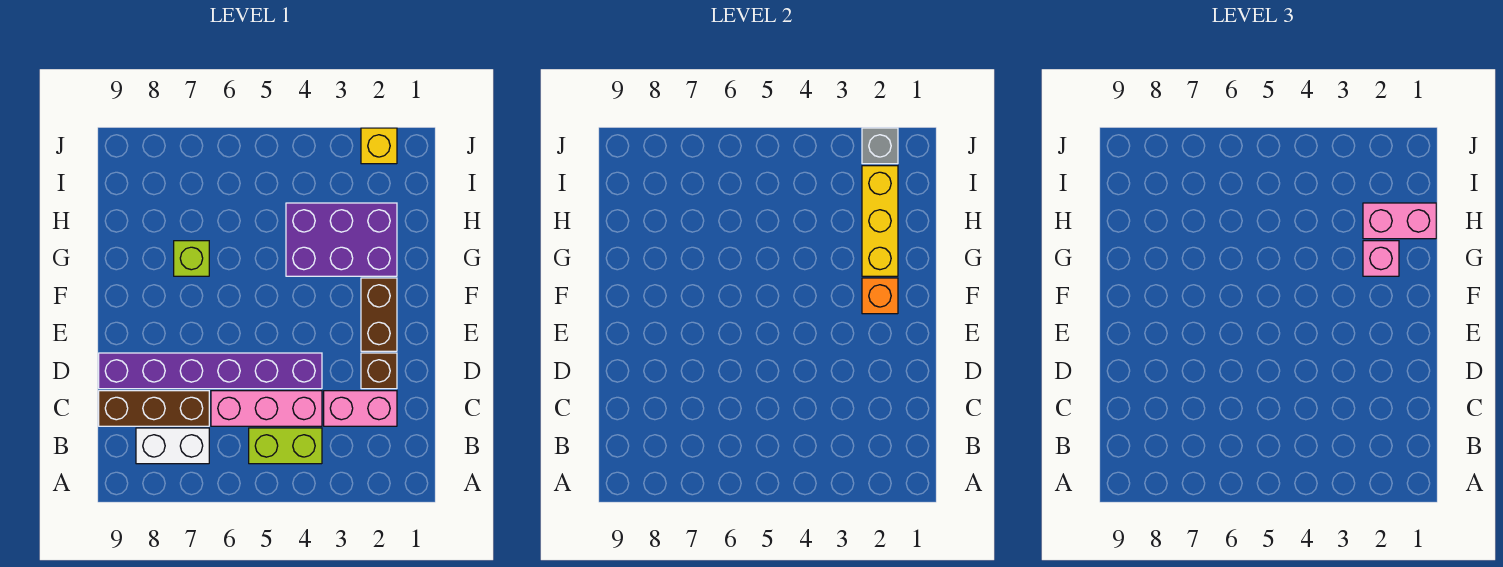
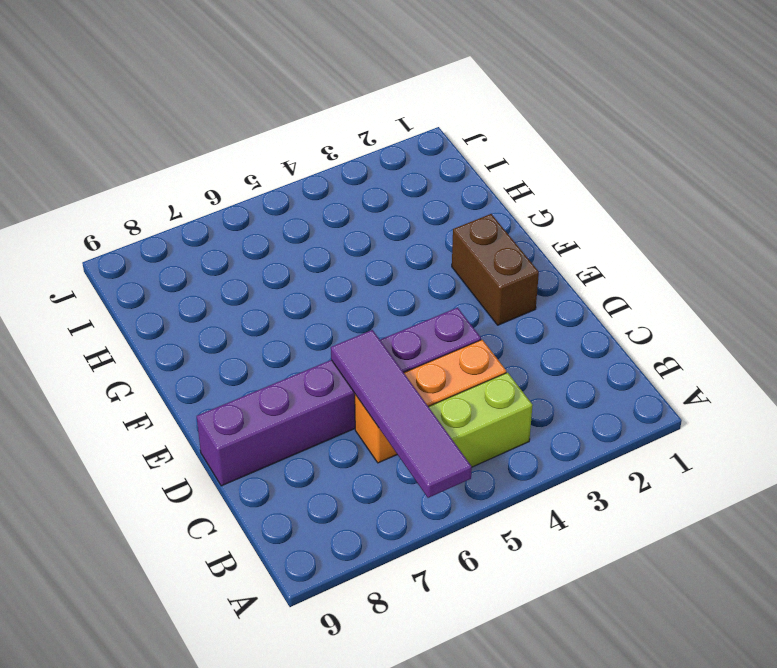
purple tile A6:D6 level 2 -> none
orange brick C4:C6 level 1 -> pink brick C4:C6 level 1
none -> white brick B7:B8 level 1
none -> pink brick C2:C3 level 1
none -> brown brick C7:C9 level 1

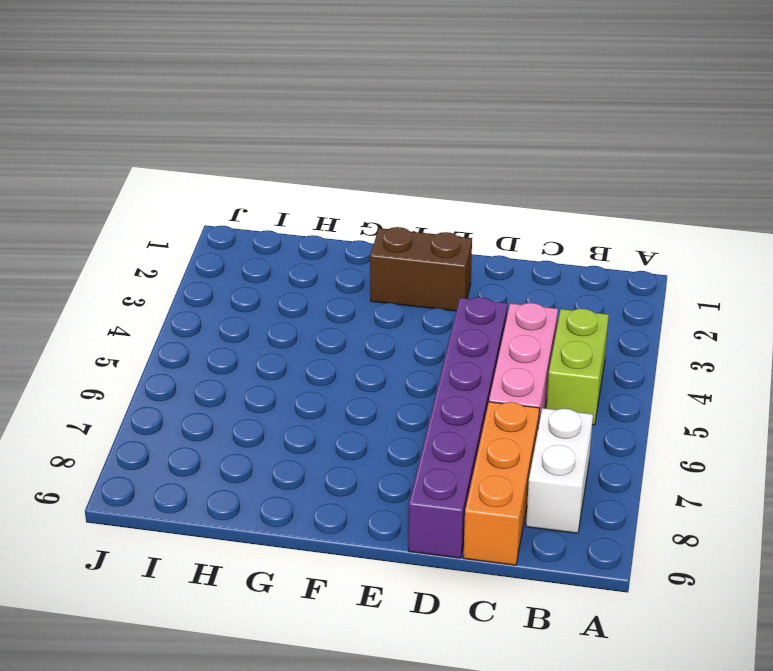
orange brick C7:C9 level 1 -> brown brick C7:C9 level 1
none -> pink brick C2:C3 level 1
none -> brown brick D2 level 1
none -> purple brick G2:H4 level 1

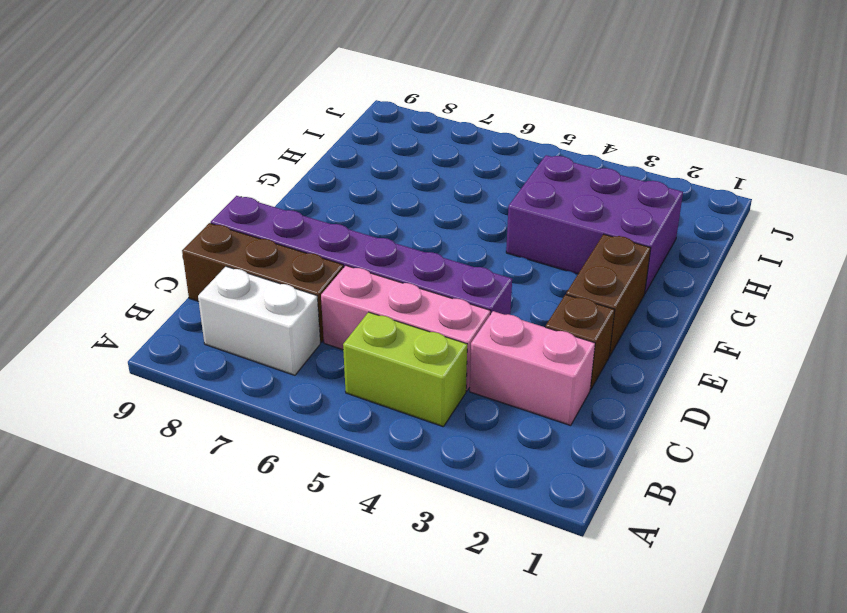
none -> lime brick G7 level 1
none -> yellow brick J2 level 1
none -> orange brick F2 level 2

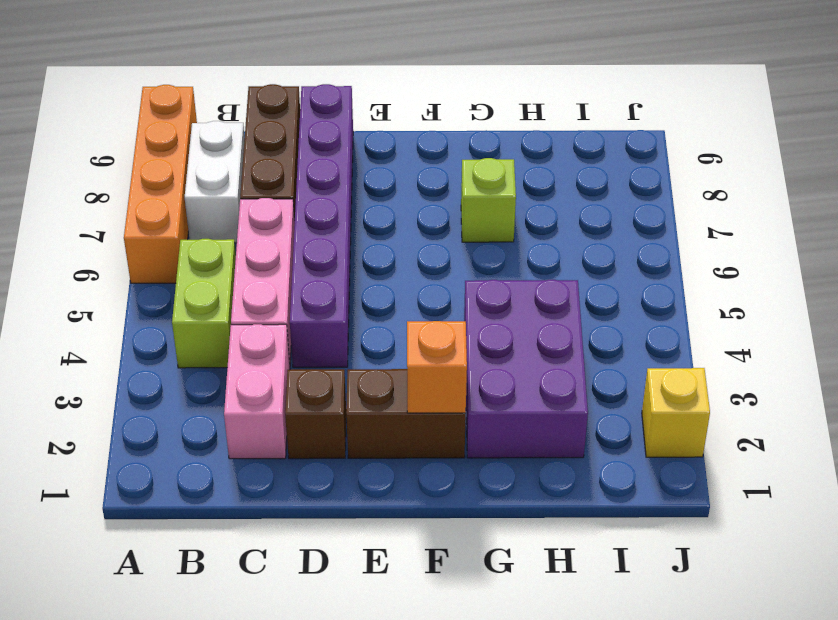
orange brick A6:A9 level 1 -> none
none -> yellow brick G2:I2 level 2
none -> grey brick J2 level 2
none -> pink brick G2 level 3

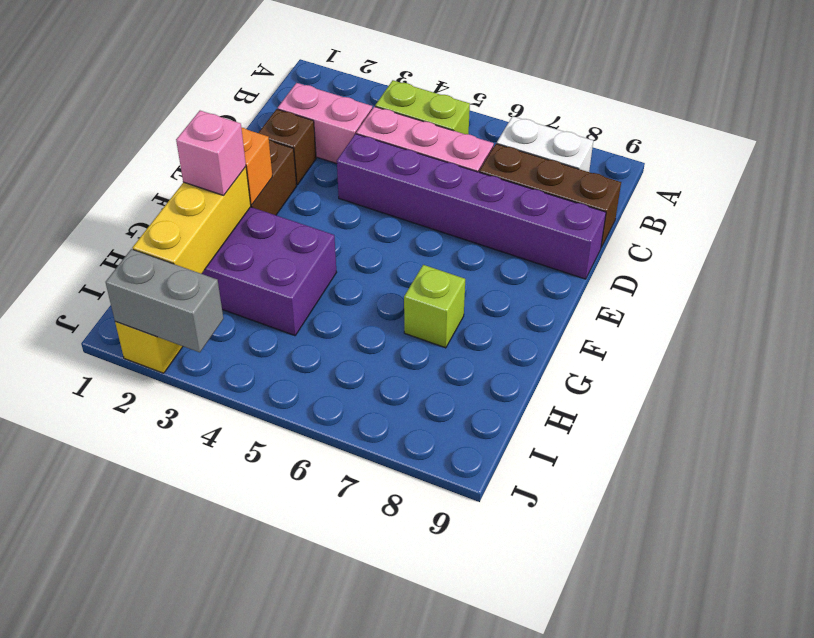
grey brick J2:J3 level 2 -> grey brick J2 level 2
none -> pink brick H1:H2 level 3

